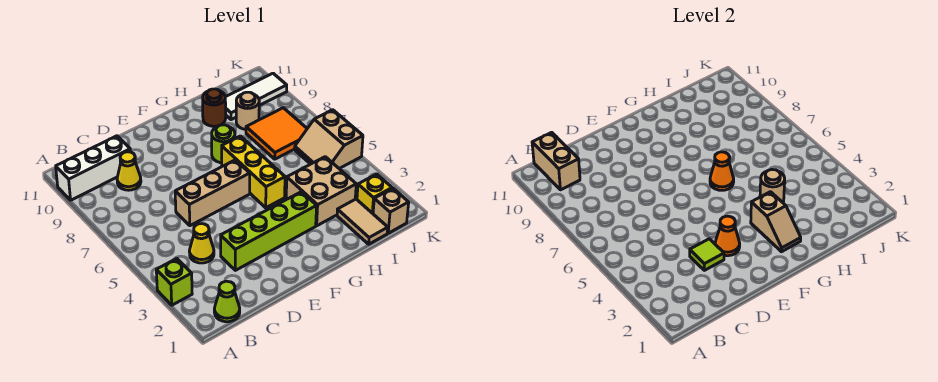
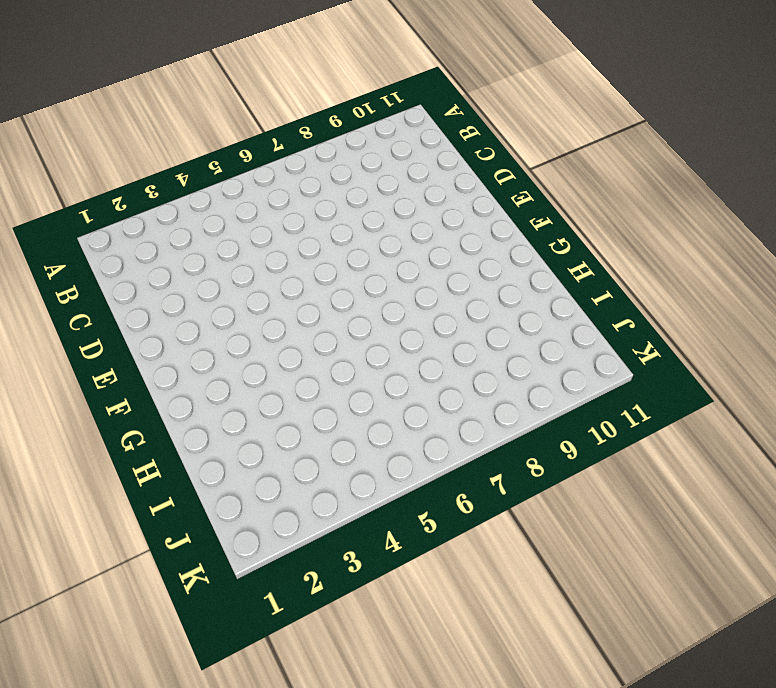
none -> lime brick A3 level 1
none -> white brick A10:C10 level 1
none -> lime cone B1 level 1

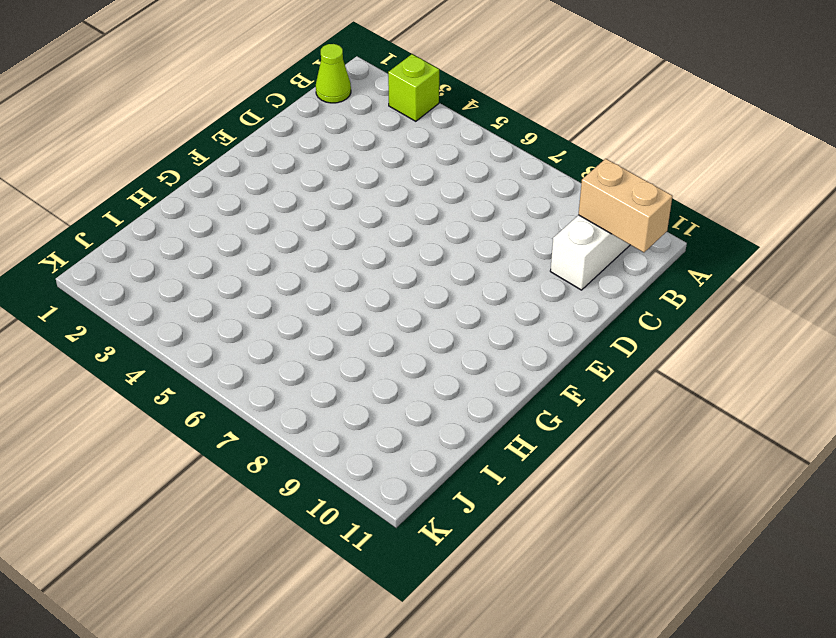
none -> yellow cone C4 level 1
none -> yellow cone C9 level 1
none -> lime brick D3:G3 level 1

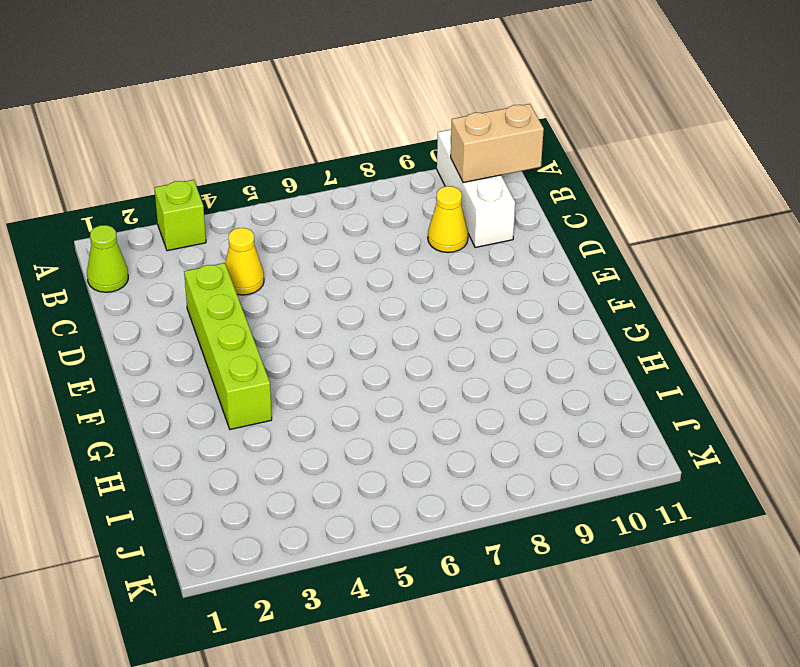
none -> tan brick D6:F6 level 1
none -> yellow brick G5:G7 level 1
none -> lime round brick G8 level 1

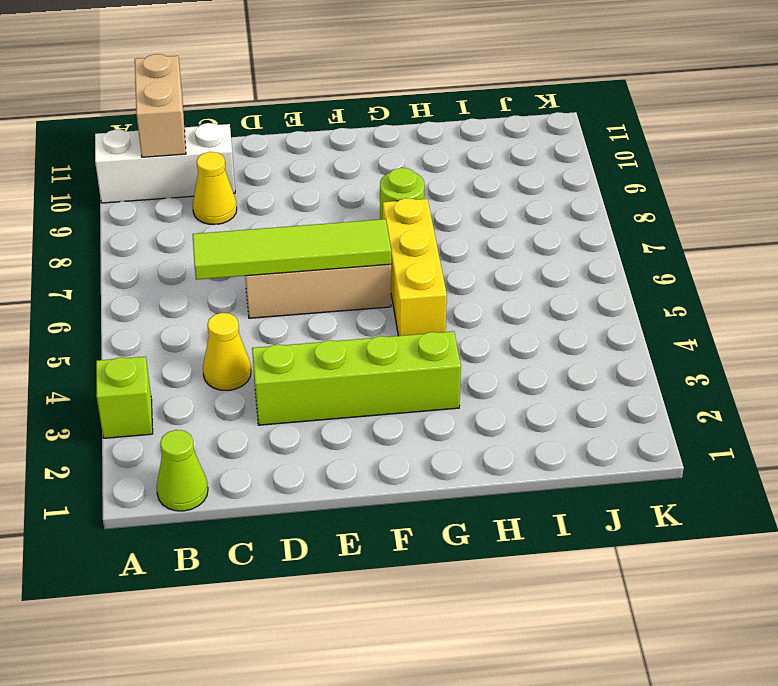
lime tile C6:F6 level 2 -> none
none -> tan brick H3:I4 level 1
none -> brown round brick H10 level 1
none -> tan tile I1:I2 level 1

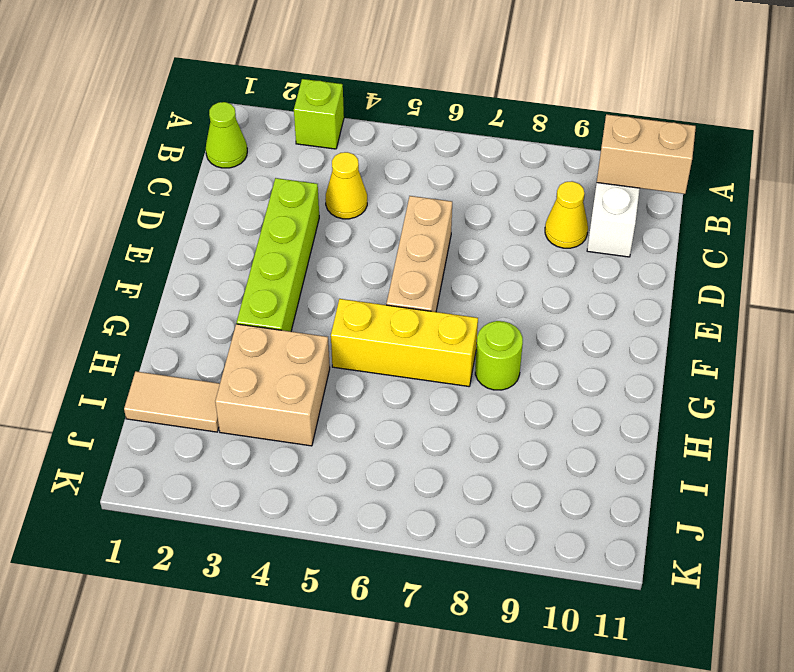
none -> brown round brick H10 level 1
none -> orange tile I7:J8 level 1
none -> tan round brick I9 level 1

